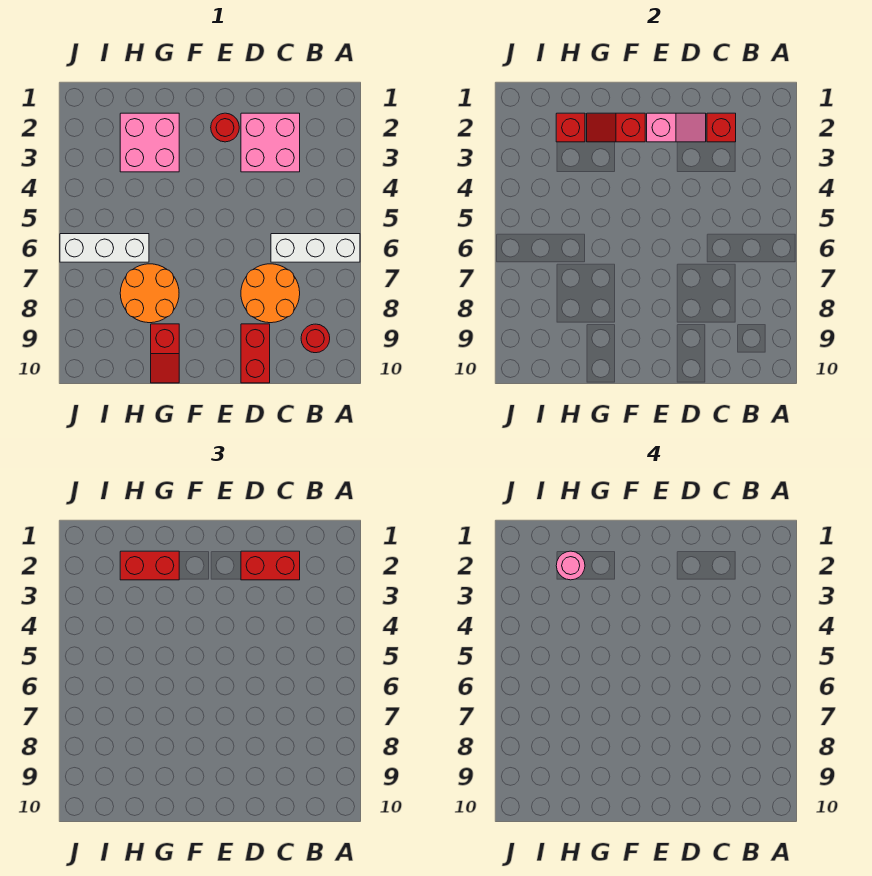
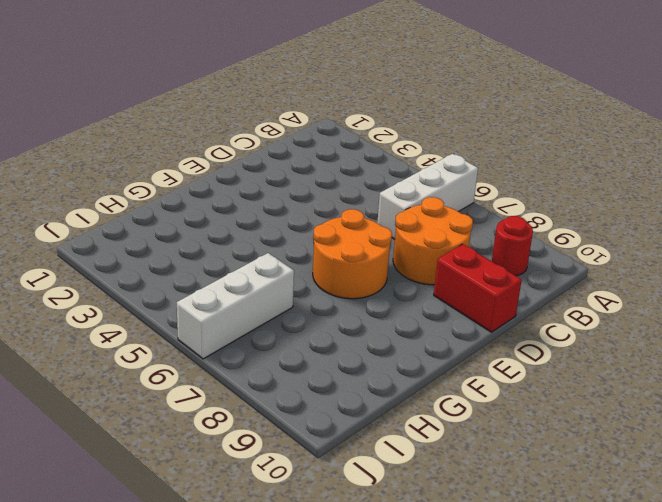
orange round brick E6:F7 level 1 -> orange round brick G7:H8 level 1
none -> pink brick C2:D3 level 1
none -> red round brick E2 level 1
none -> pink brick G2:H3 level 1

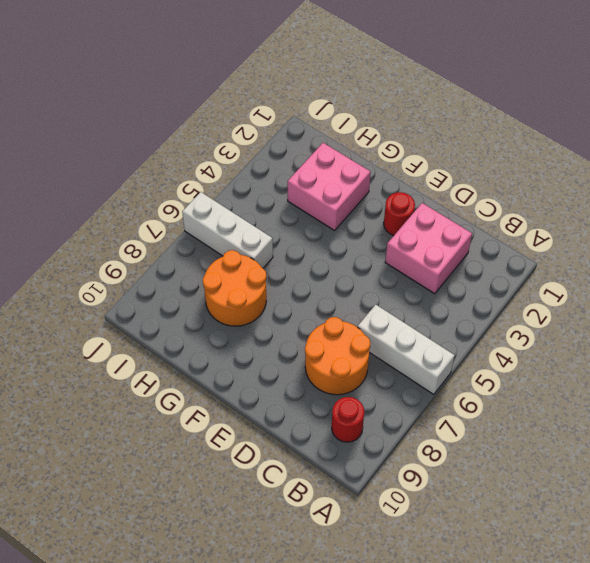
none -> red brick D9:D10 level 1
none -> red slope G9:G10 level 1 top 9
none -> red brick C2 level 2

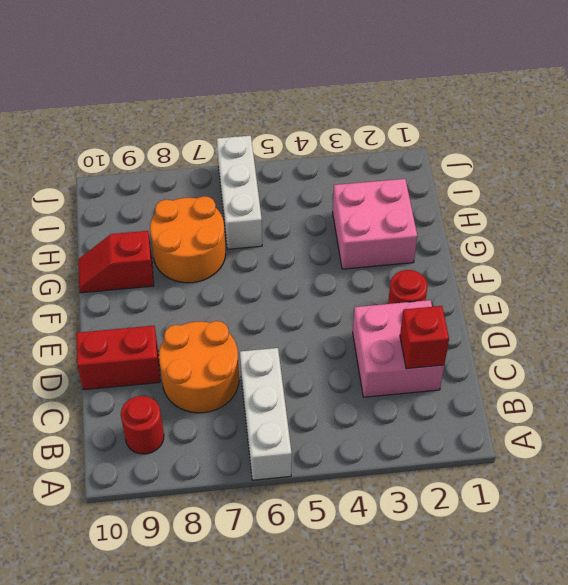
none -> pink slope D2:E2 level 2 top E
none -> red slope F2:G2 level 2 top F
none -> red brick H2 level 2

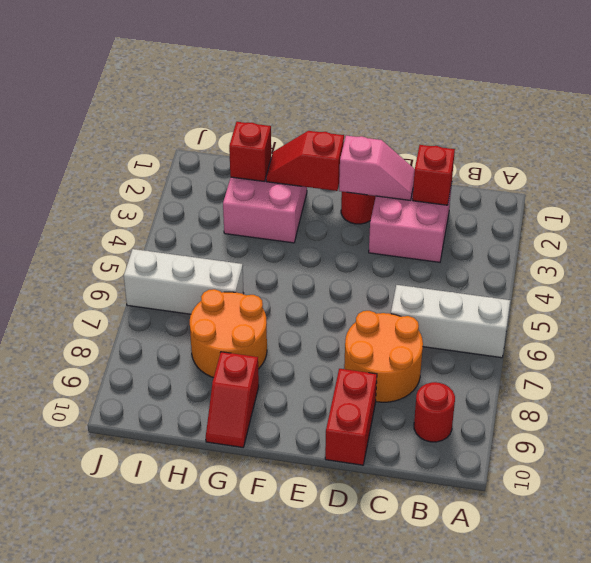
none -> red brick C2:D2 level 3
none -> red brick G2:H2 level 3
none -> pink round brick H2 level 4

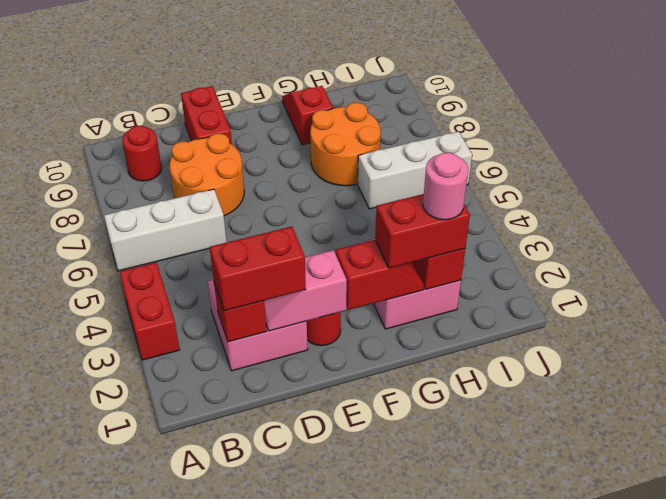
red brick A3:A4 level 1 -> none

